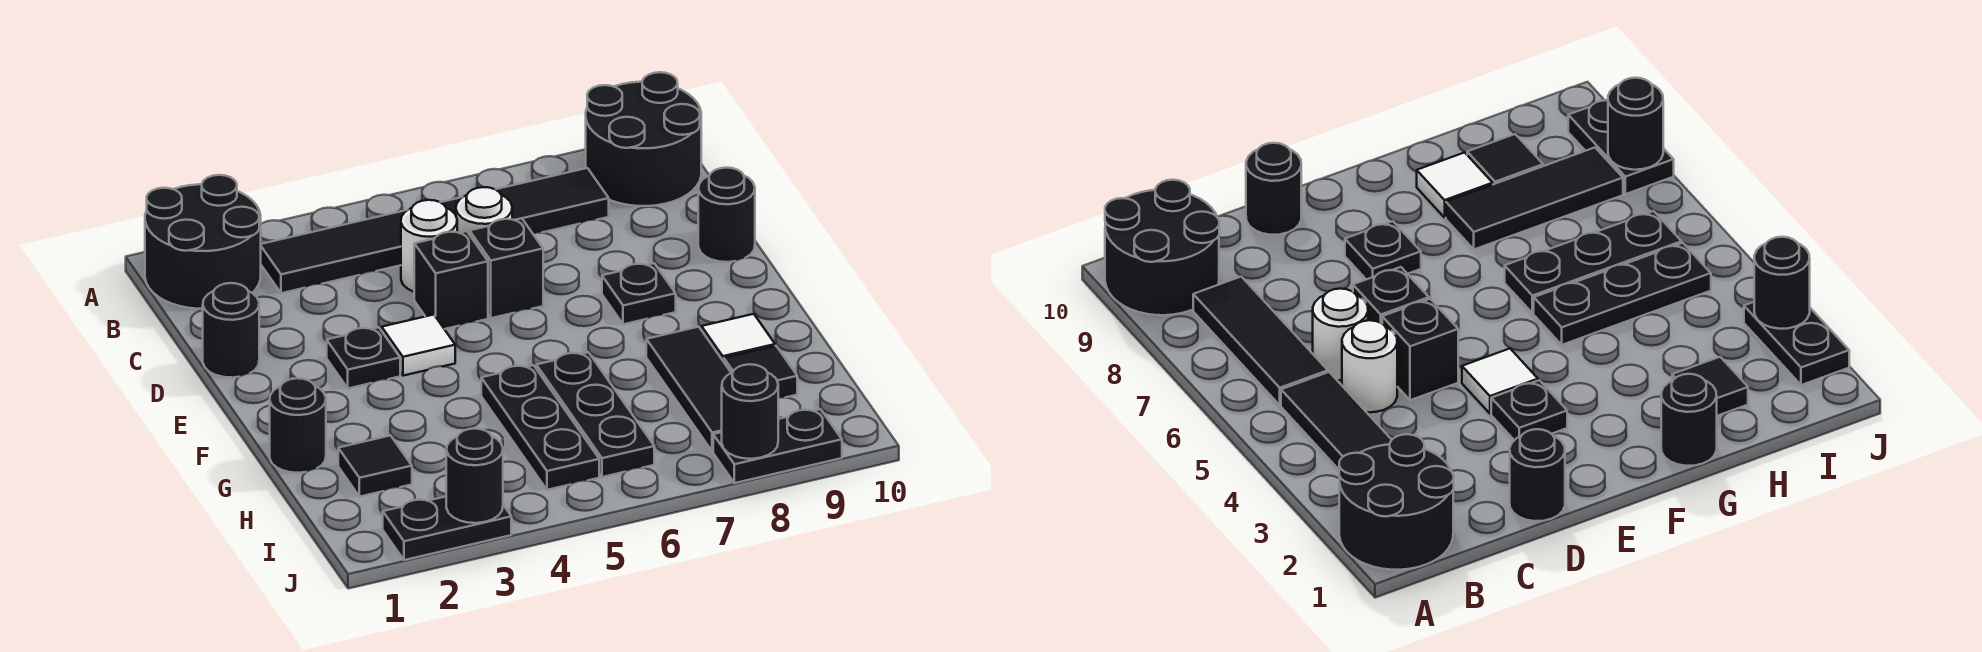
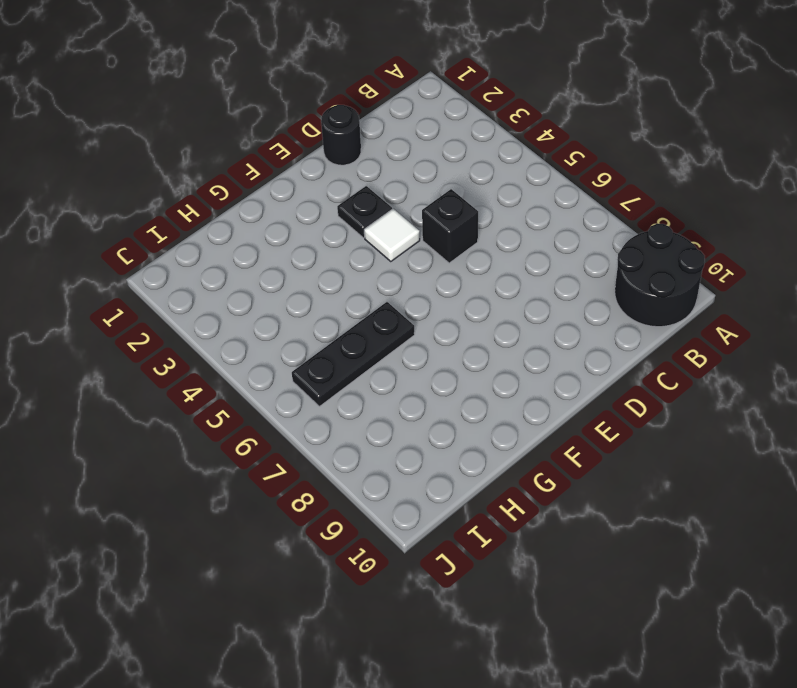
none -> black round brick A1:B2 level 1
none -> black tile B3:B5 level 1
none -> black tile B6:B8 level 1

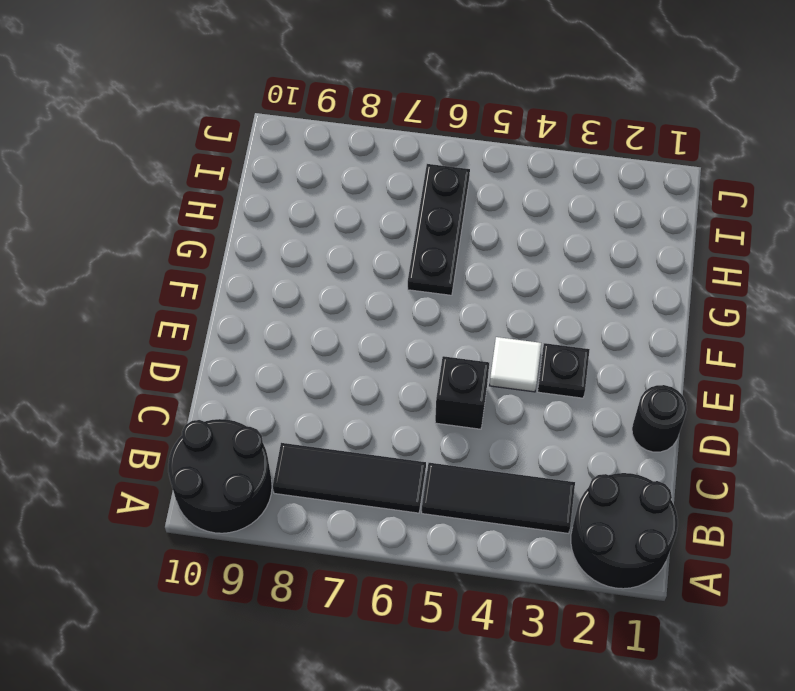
none -> white round brick C5 level 1
none -> white round brick C6 level 1
none -> black brick D6 level 1

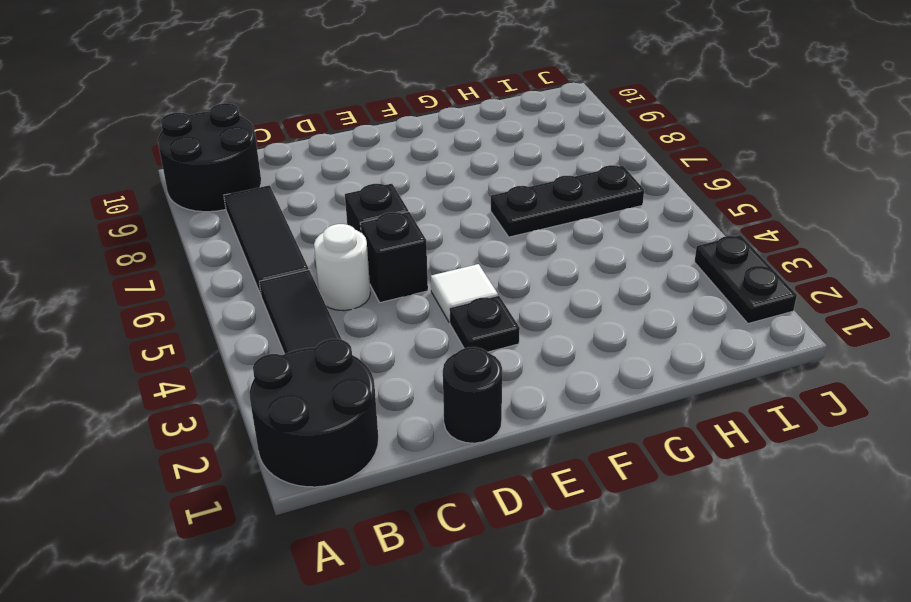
none -> white round brick C6 level 1
none -> black round brick D10 level 1
none -> black plate E8 level 1

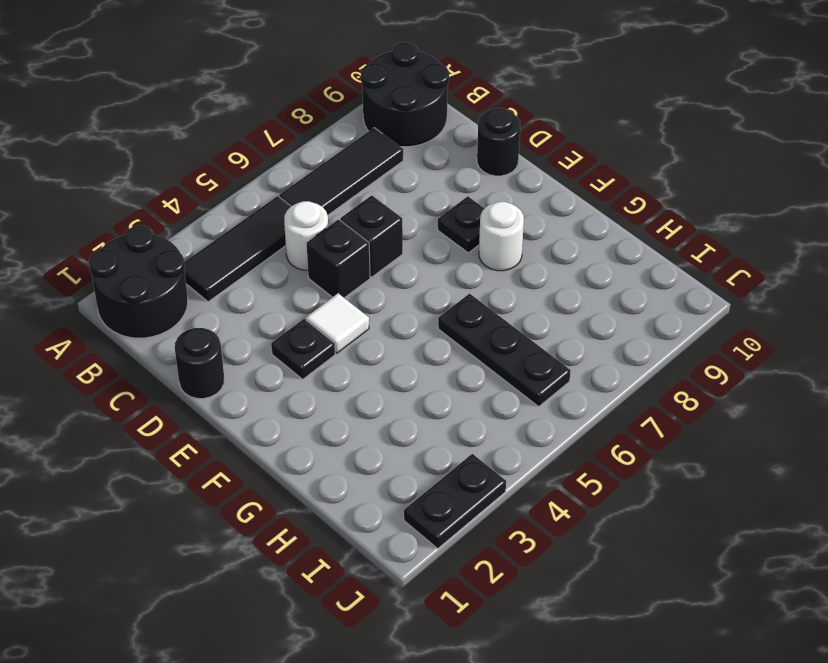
white round brick F8 level 1 -> white round brick C6 level 1
none -> black round brick G1 level 1
none -> black plate G5:I5 level 1
none -> black tile G8:I8 level 1

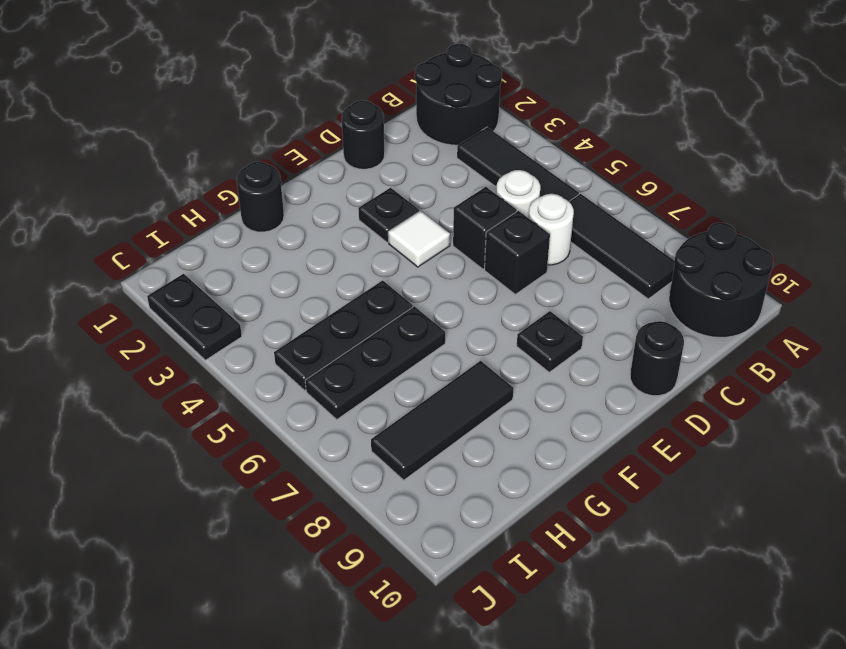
none -> white tile G9 level 1
none -> black tile H2 level 1
none -> black tile H9 level 1

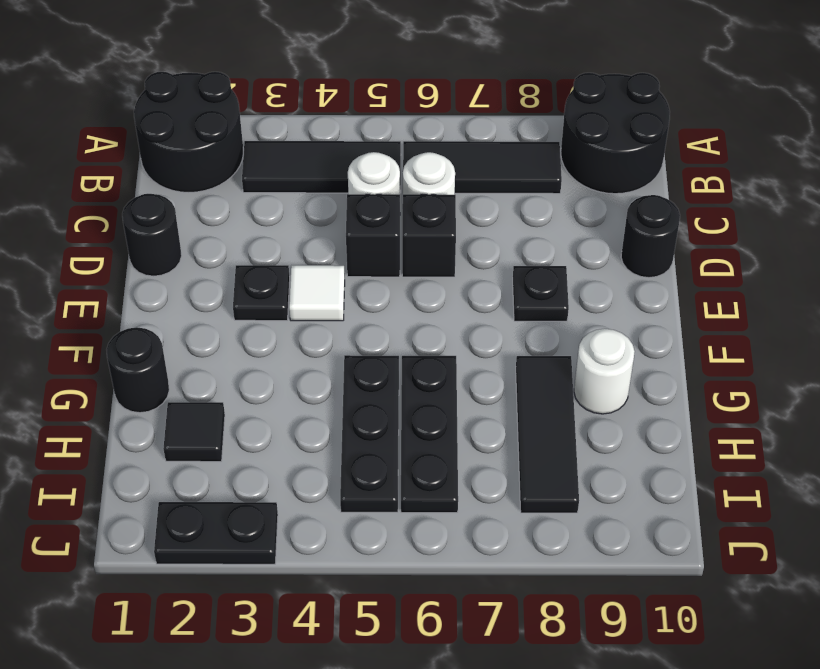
white round brick G9 level 1 -> white tile G9 level 1
none -> black tile H9 level 1
none -> black plate J8:J9 level 1
none -> black round brick J3 level 2

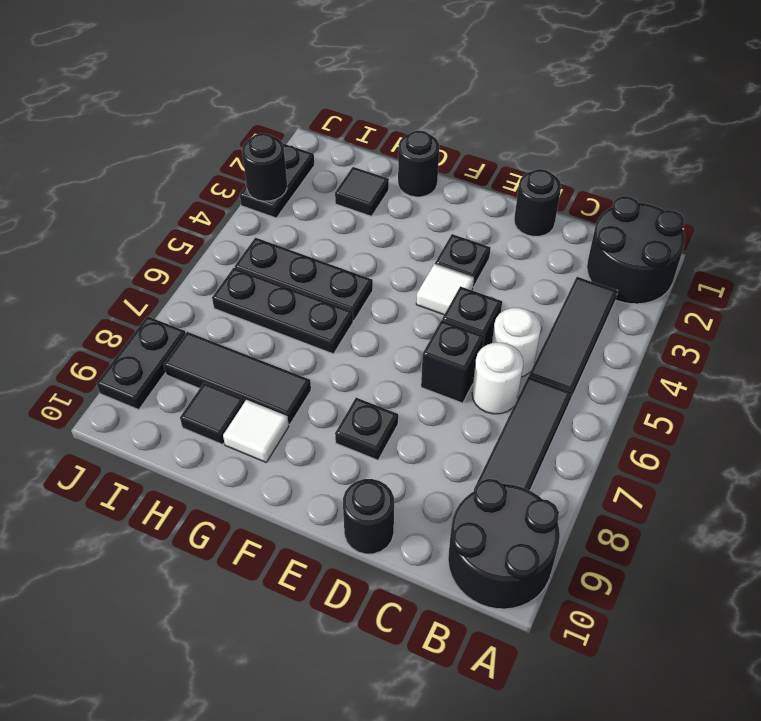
none -> black round brick J8 level 2

